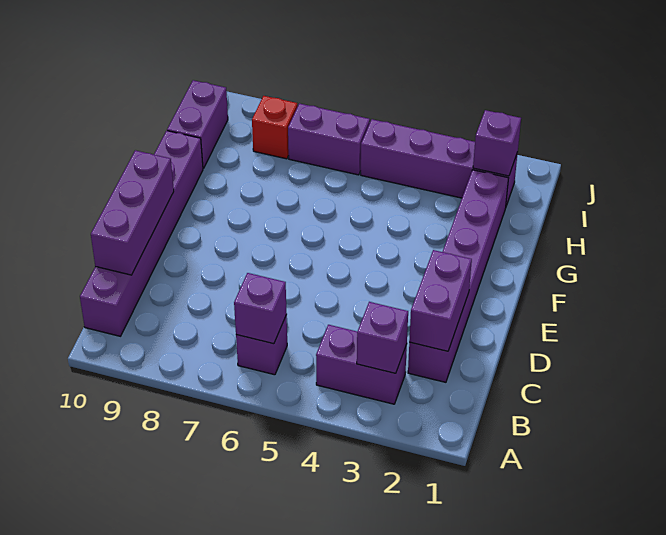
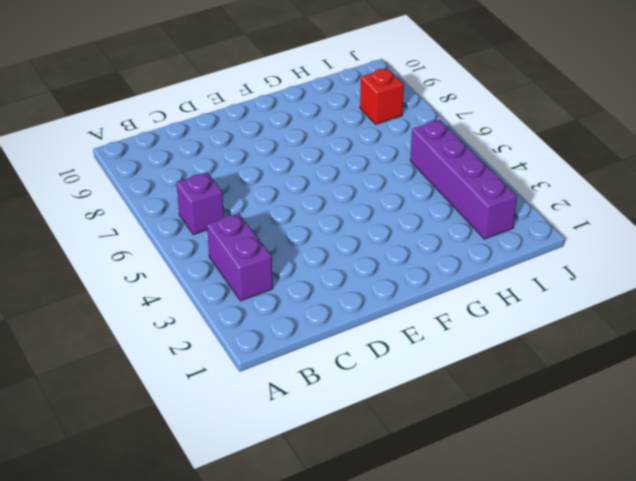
none -> purple brick B10:G10 level 1
none -> purple brick C2:H2 level 1
none -> purple brick H10:I10 level 1

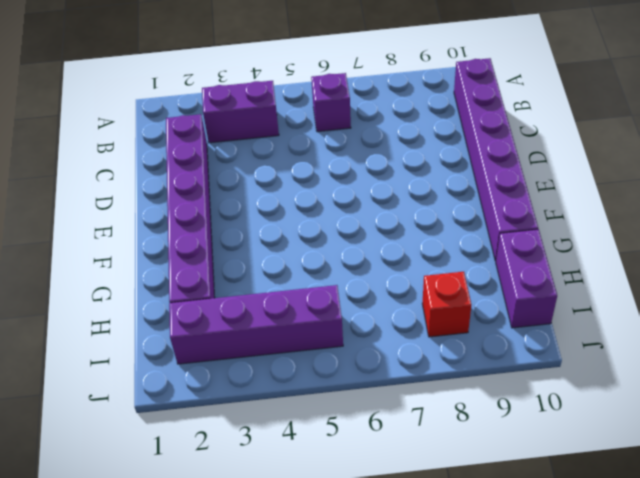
none -> purple brick I6:I7 level 1
none -> purple brick B3 level 2
none -> purple brick B6 level 2

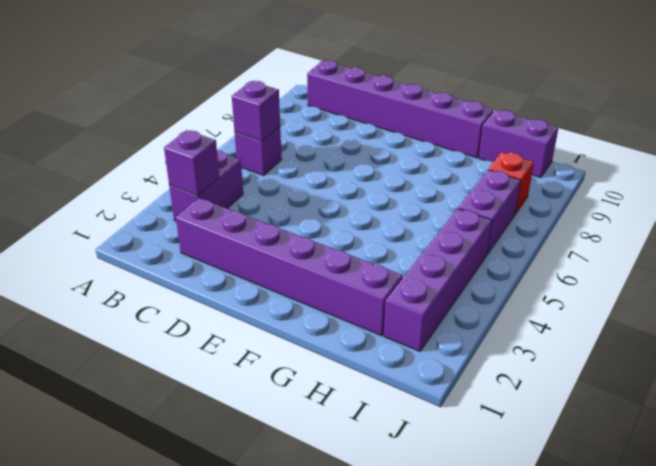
none -> purple brick C2:D2 level 2
none -> purple brick C10:E10 level 2
none -> purple brick I2 level 2

